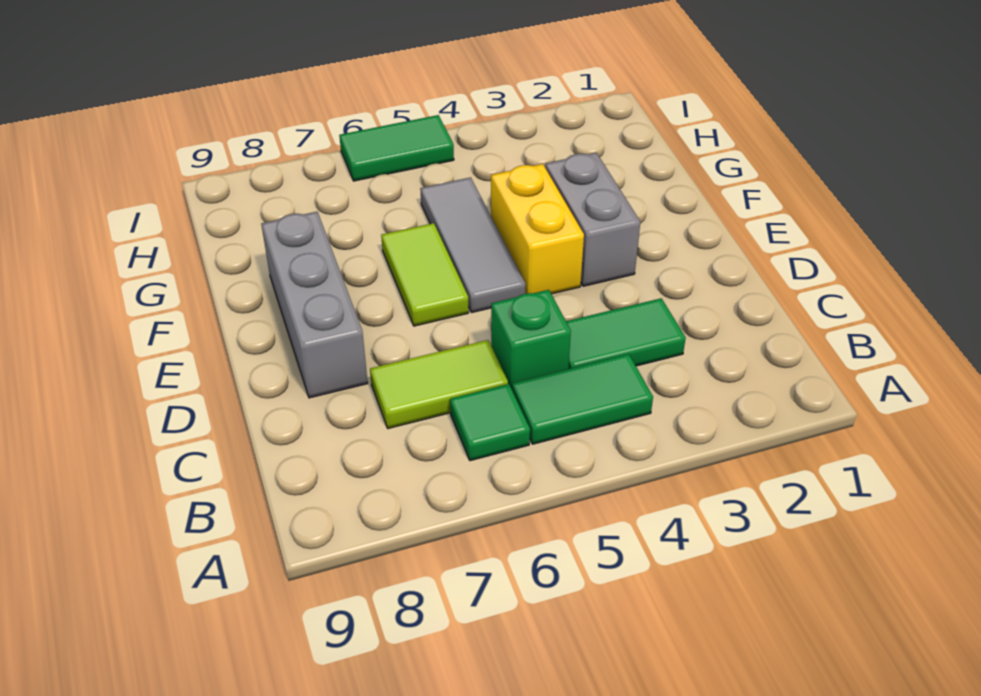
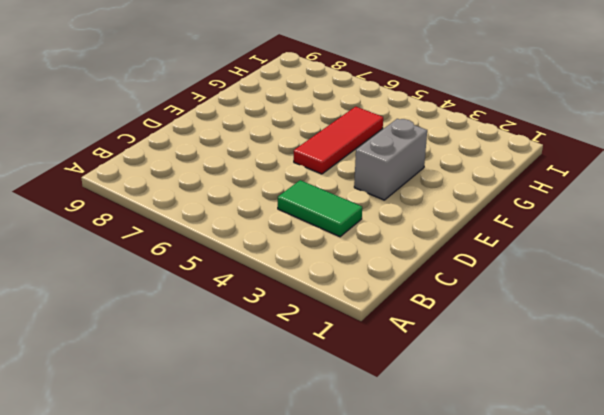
red tile E5:G5 level 1 -> grey tile E5:G5 level 1
none -> green tile B4:B5 level 1
none -> green tile B6 level 1

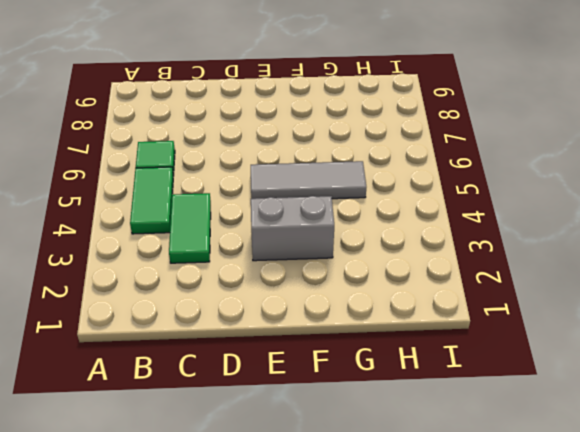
none -> green brick C5 level 1
none -> lime tile C6:C7 level 1

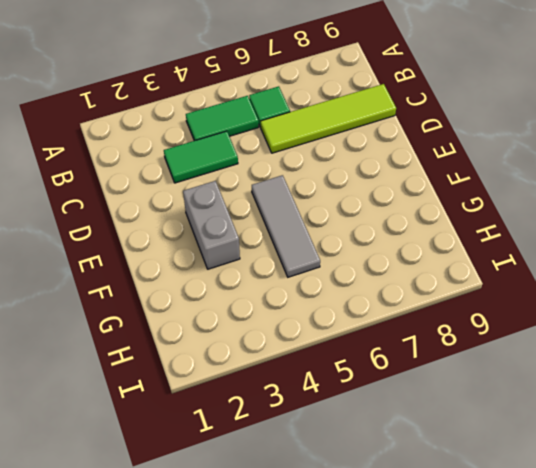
lime tile C6:C9 level 1 -> lime tile C6:C7 level 1
none -> green brick C5 level 1
none -> grey brick D8:F8 level 1

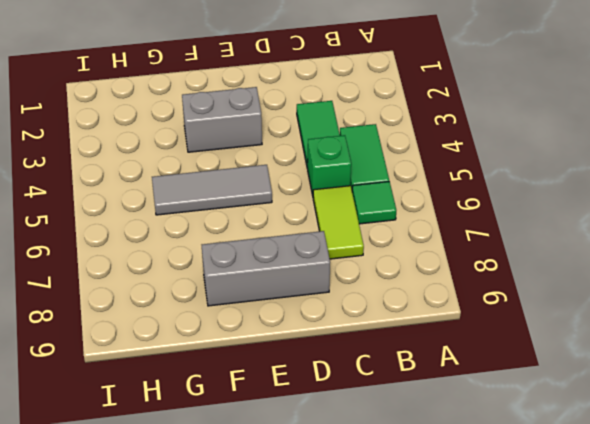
none -> yellow brick E4:F4 level 1
none -> lime tile E6:F6 level 1

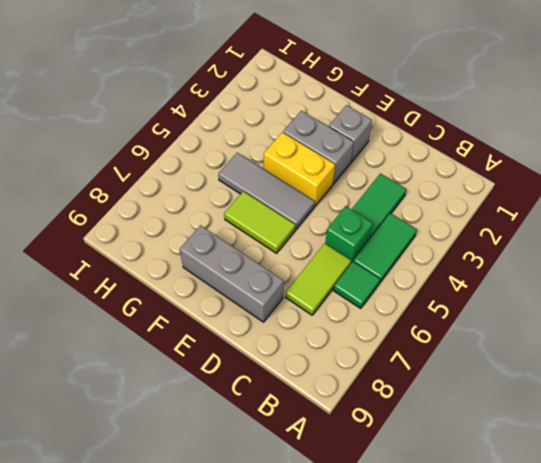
grey brick E2 level 1 -> none
none -> green tile I5:I6 level 1

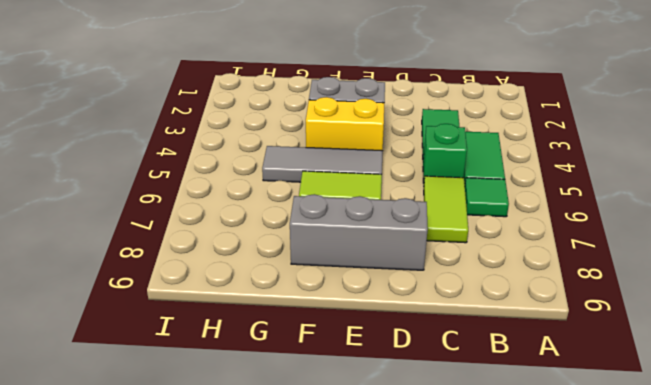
none -> green tile I5:I6 level 1

